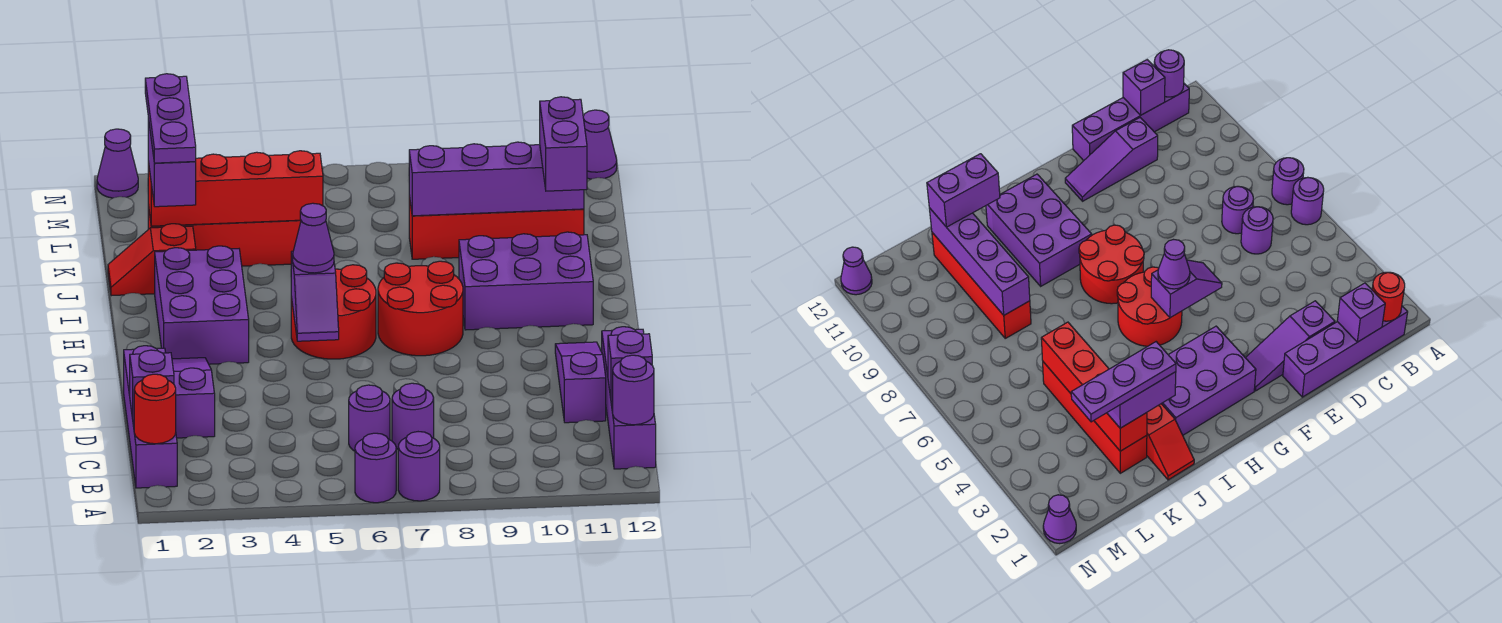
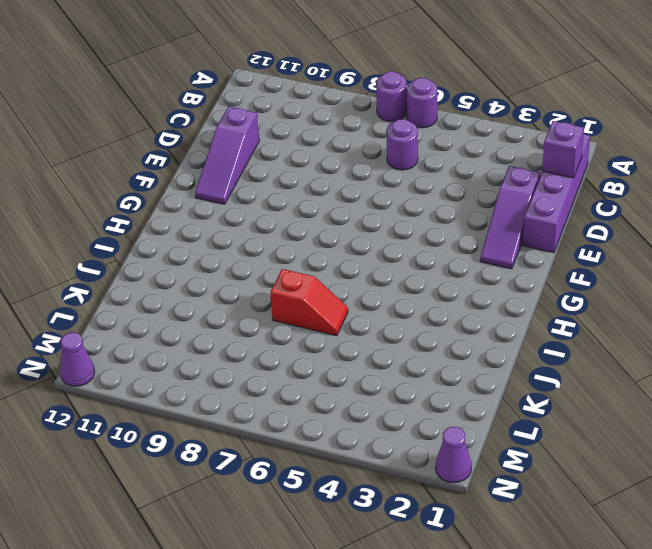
red slope J6:J7 level 1 top 7 -> red slope J1:J2 level 1 top 2
none -> purple brick B12:E12 level 1
none -> purple round brick C7 level 1
none -> purple brick G2:I3 level 1

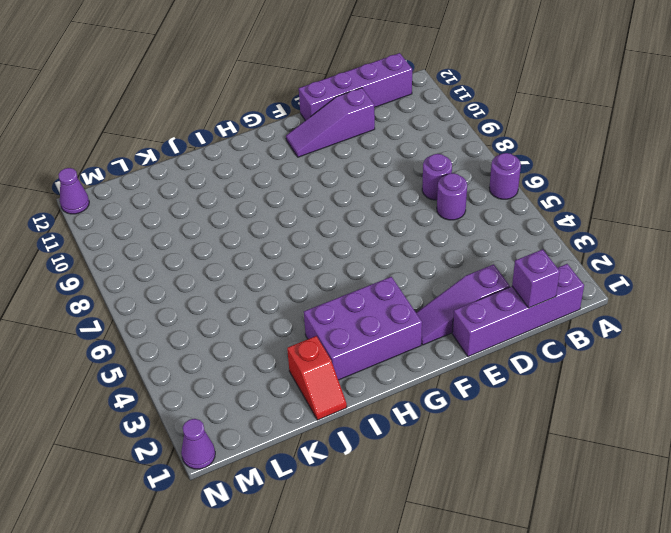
none -> purple round brick A7 level 1
none -> red round brick G5:H6 level 1
none -> red round brick G7:H8 level 1

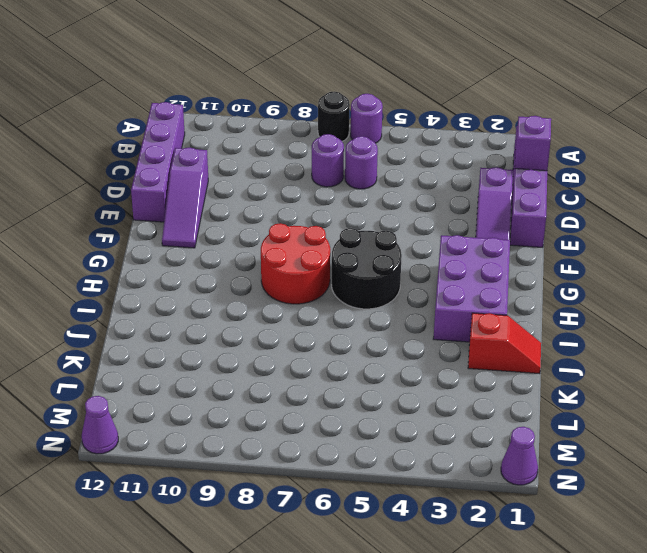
black round brick A7 level 1 -> purple round brick A7 level 1
black round brick G5:H6 level 1 -> red round brick G5:H6 level 1
none -> purple brick H9:I11 level 1
none -> red brick K2:K5 level 1
none -> red brick K8:K11 level 1

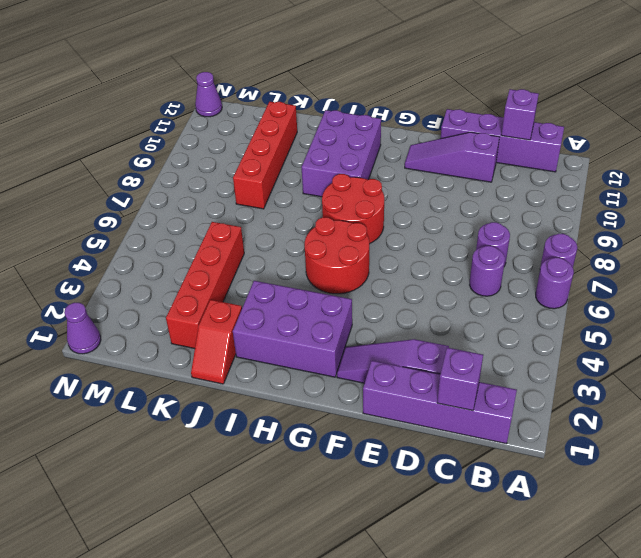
none -> red round brick B1 level 2
none -> purple round brick B12 level 2
none -> purple slope F5:G5 level 2 top G

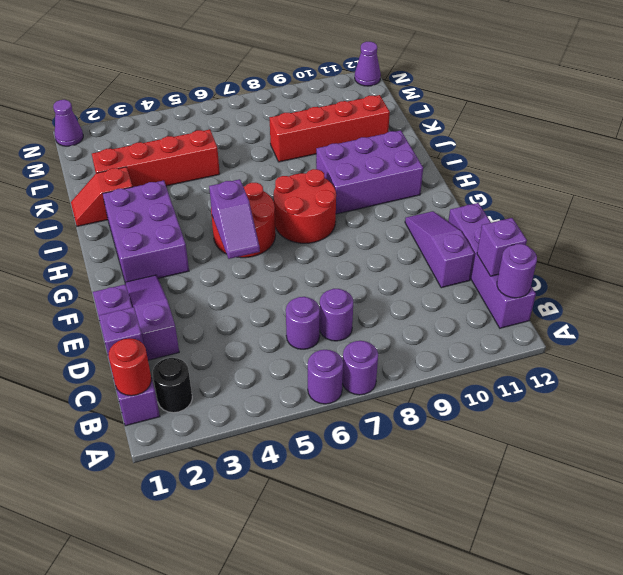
black round brick B2 level 1 -> none
none -> red brick K2:K5 level 2
none -> purple brick K8:K11 level 2
none -> purple cone G5 level 3

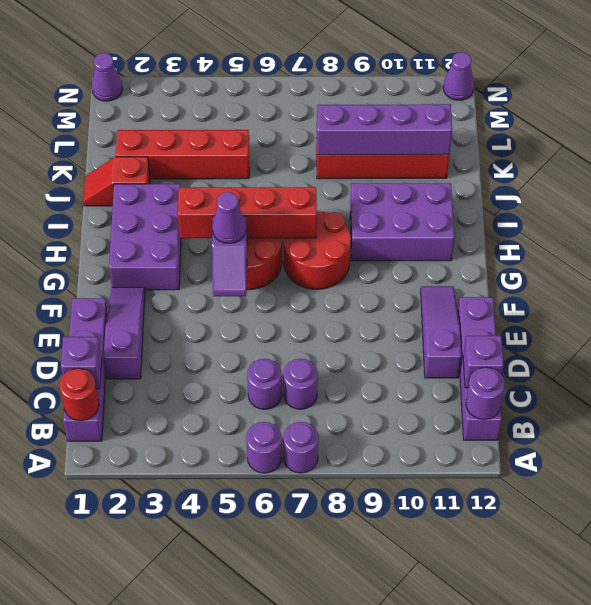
red brick H4:H7 level 2 -> red brick K2:K5 level 2
none -> purple brick J2:K2 level 3
none -> purple brick J11:K11 level 3
none -> purple plate J2:L2 level 4

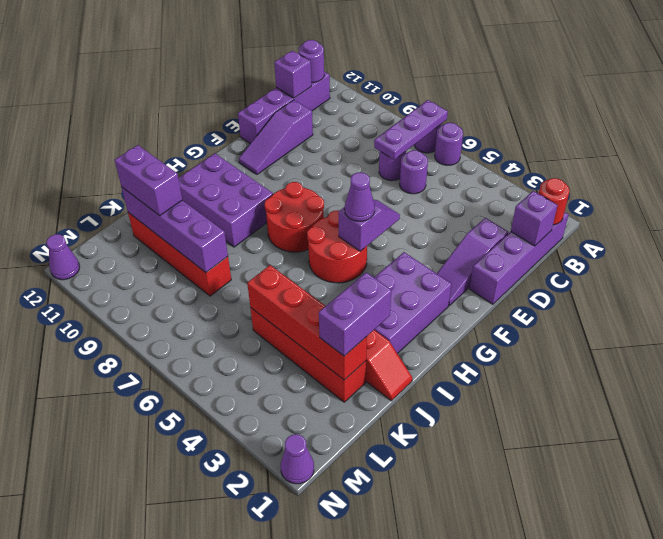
purple plate A7:C7 level 2 -> purple plate J2:L2 level 4
purple brick K10:K11 level 3 -> purple brick J11:K11 level 3

